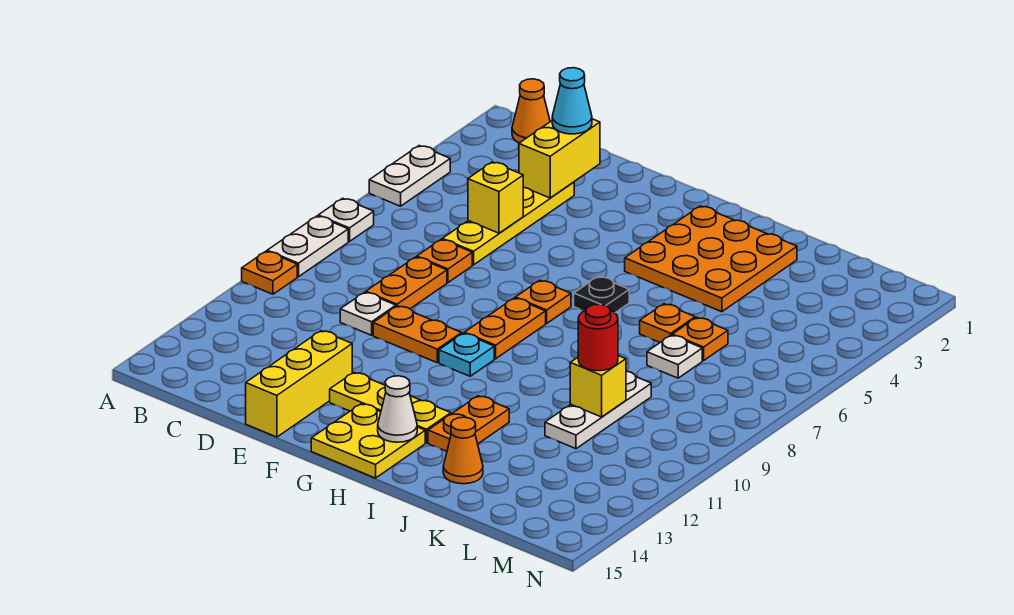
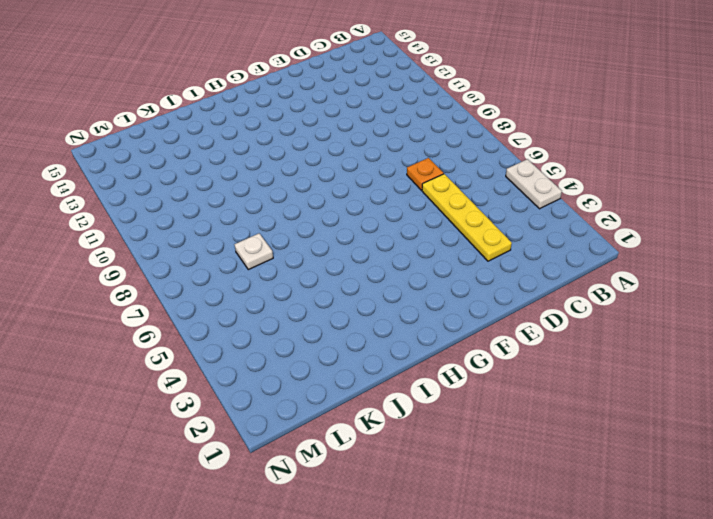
none -> white plate A7 level 1
none -> white plate A8:A9 level 1
none -> orange plate A10 level 1
none -> orange cone B1 level 1

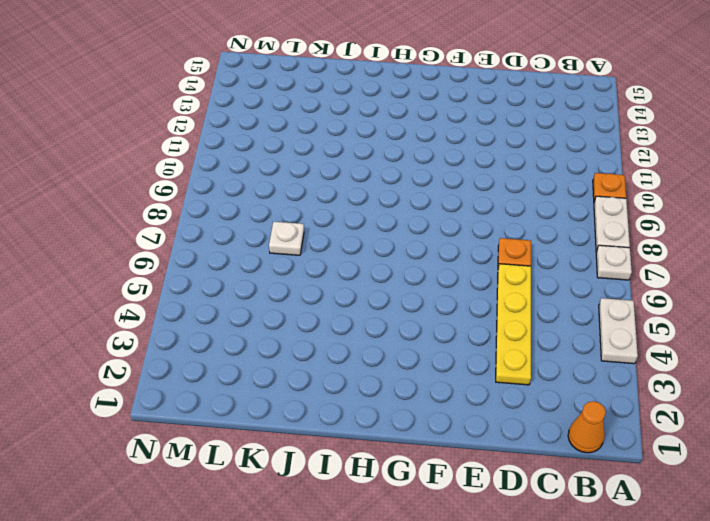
none -> orange plate D8:D9 level 1
none -> white plate D10 level 1
none -> orange plate E10:F10 level 1
none -> yellow brick E13:E15 level 1

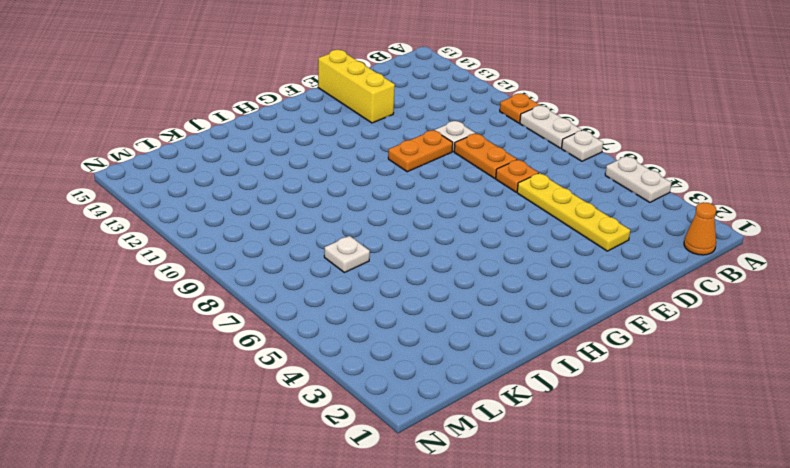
none -> yellow plate F13:H13 level 1
none -> orange plate G7 level 1
none -> orange plate G8:G9 level 1
none -> cyan plate G10 level 1

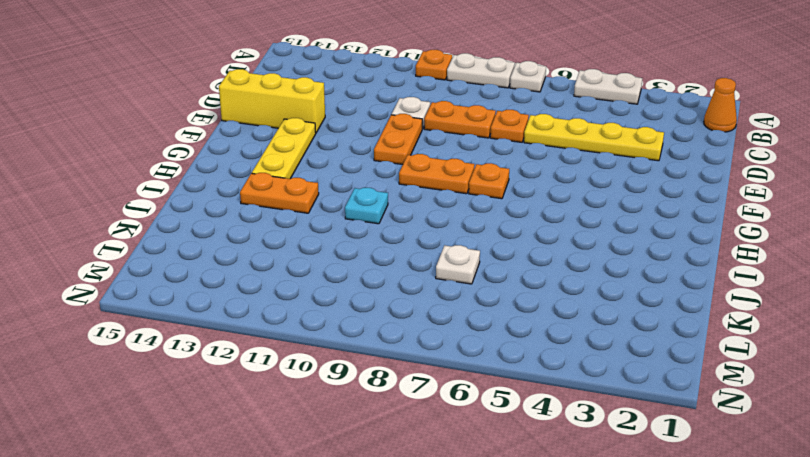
cyan plate I10 level 1 -> cyan plate G10 level 1
none -> yellow plate G14:H15 level 1
none -> orange plate H2:J4 level 1
none -> black plate H6 level 1
none -> orange plate J6 level 1

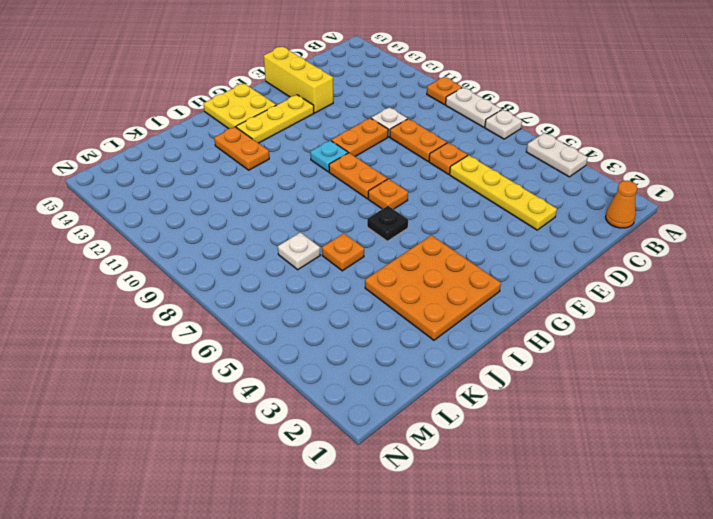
none -> orange cone J14 level 1
none -> orange plate K6 level 1
none -> white plate K9:K11 level 1
none -> yellow brick D2:D3 level 2

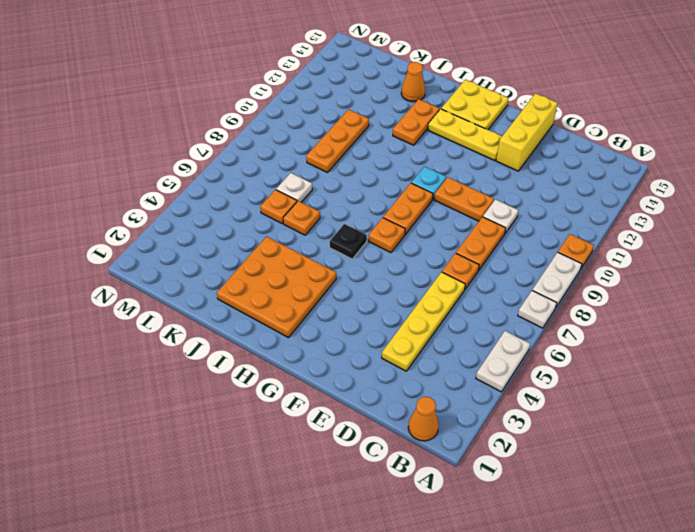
orange plate K9:K11 level 1 -> white plate K9:K11 level 1
none -> yellow brick D2:D3 level 2
none -> yellow brick D5 level 2
none -> white cone H14 level 2
none -> yellow brick K10 level 2

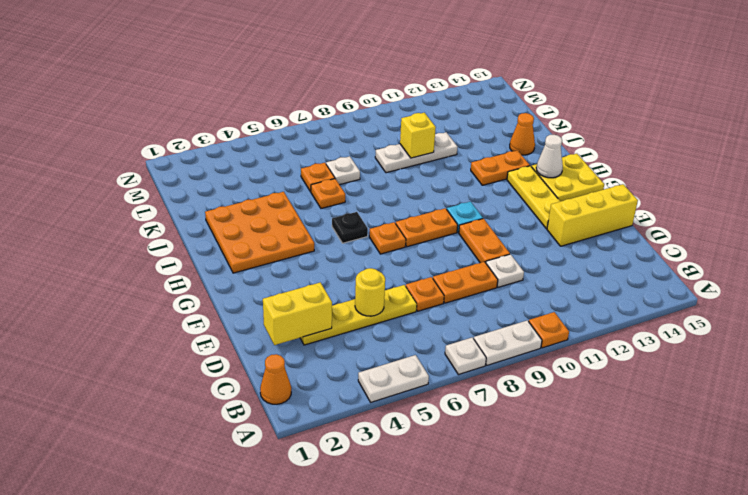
yellow round brick D5 level 2 -> yellow brick D5 level 2
none -> cyan cone D2 level 3
none -> red round brick K10 level 3

